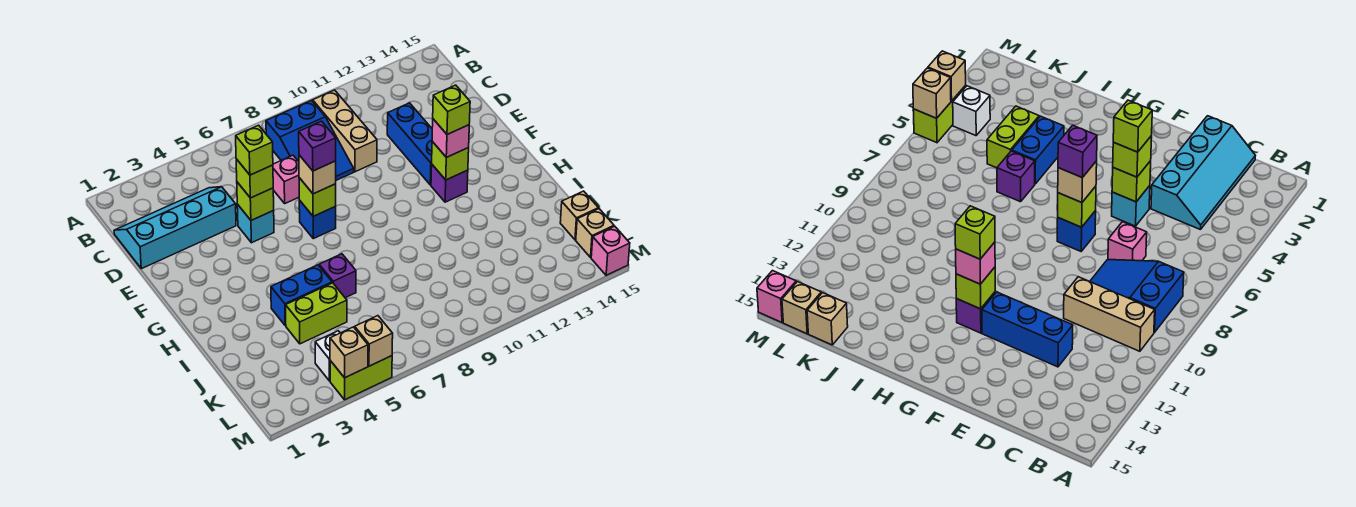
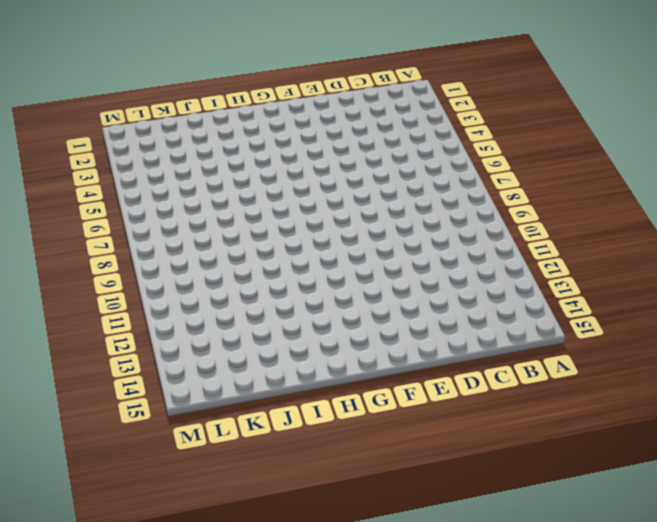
none -> blue slope B8:D9 level 1 top B
none -> tan brick B10:D10 level 1
none -> cyan slope C1:D4 level 1 top D

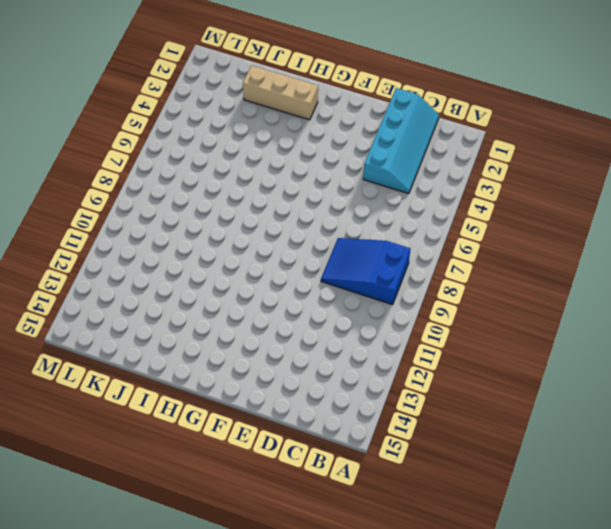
tan brick H2:J2 level 1 -> tan brick B10:D10 level 1
none -> pink brick D7 level 1
none -> blue brick D12:F12 level 1
none -> cyan brick E5 level 1

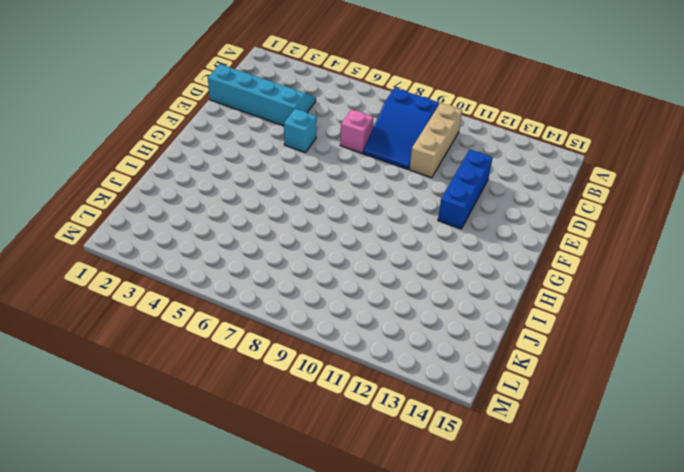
none -> blue brick F7 level 1
none -> purple brick G12 level 1
none -> blue brick I4:I5 level 1

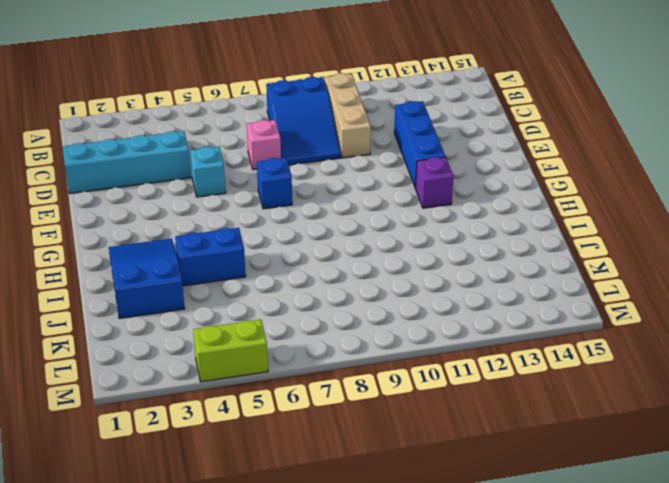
blue slope H2:J3 level 1 top J -> none
none -> purple brick I6 level 1
none -> lime brick J4:J5 level 1
none -> tan brick K15 level 1

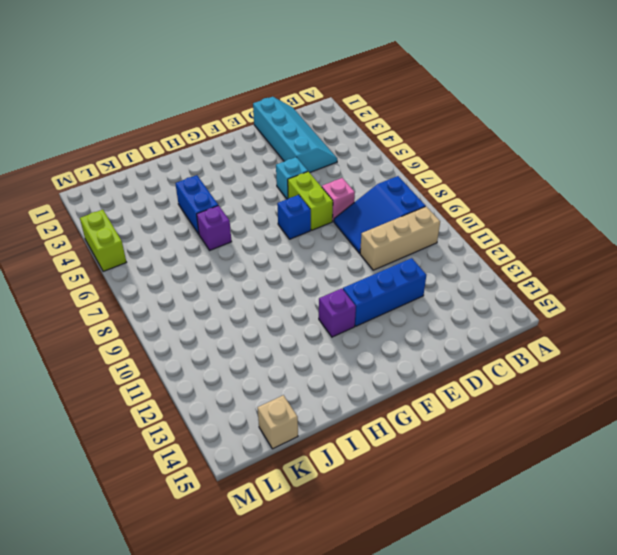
lime brick E6:E7 level 1 -> lime brick J4:J5 level 1
none -> white brick L4 level 1
none -> tan brick L15 level 1
none -> pink brick M15 level 1

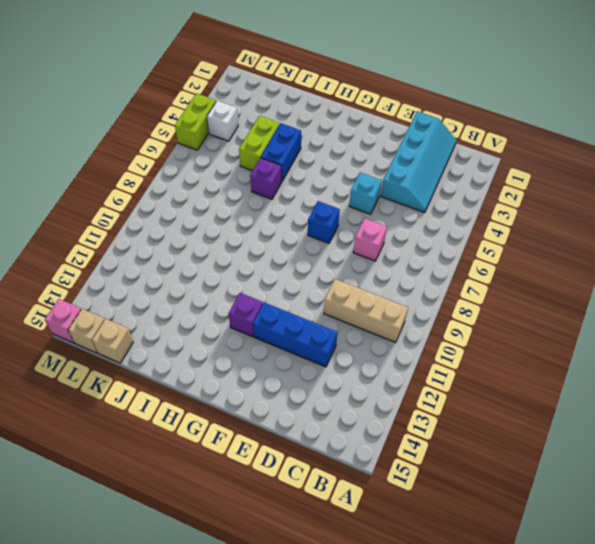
none -> blue slope B8:D9 level 1 top B
none -> lime brick E5 level 2
none -> lime brick F7 level 2

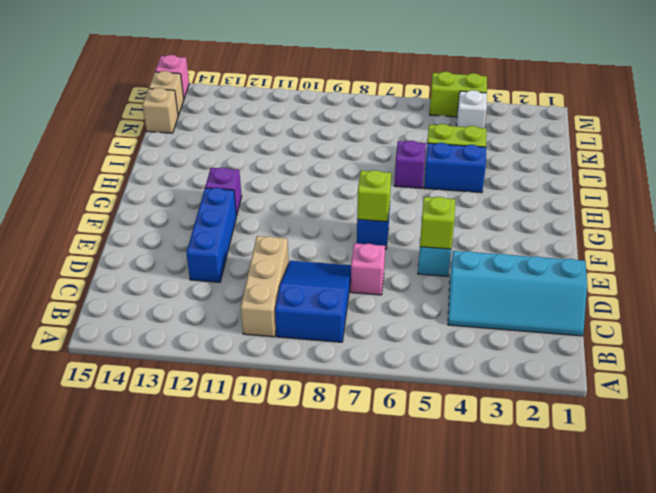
none -> lime brick G12 level 2
none -> tan brick M4 level 2
none -> tan brick M5 level 2

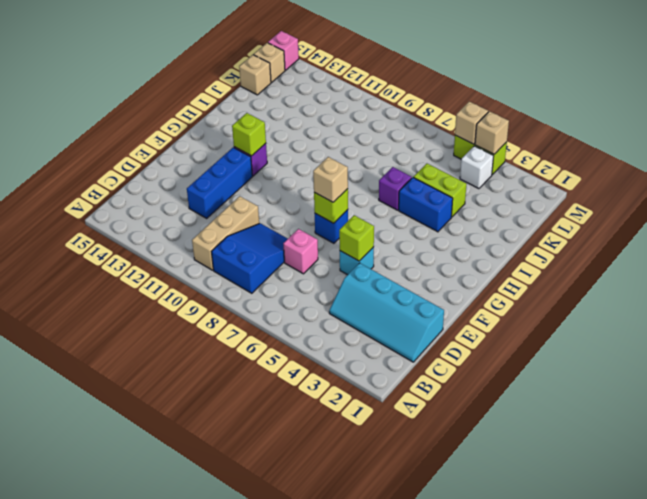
none -> lime brick E5 level 3
none -> pink brick G12 level 3
none -> lime brick E5 level 4

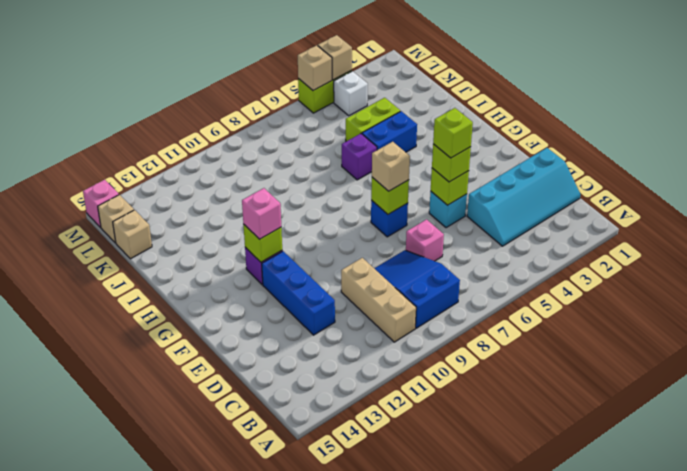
none -> purple brick F7 level 4
none -> lime brick G12 level 4

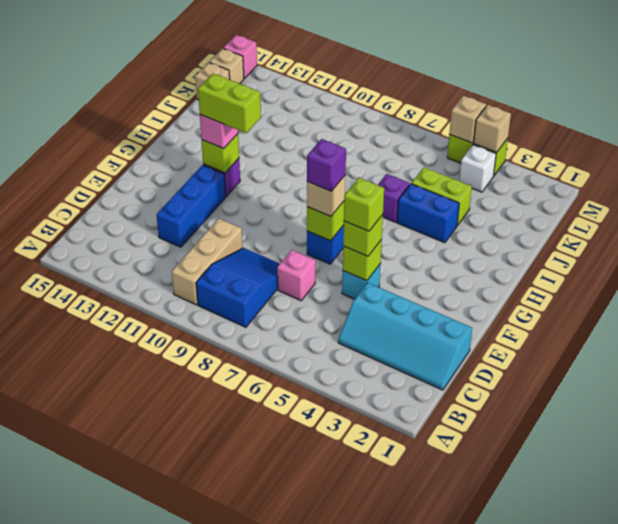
lime brick G11:G12 level 4 -> lime brick G12 level 4

